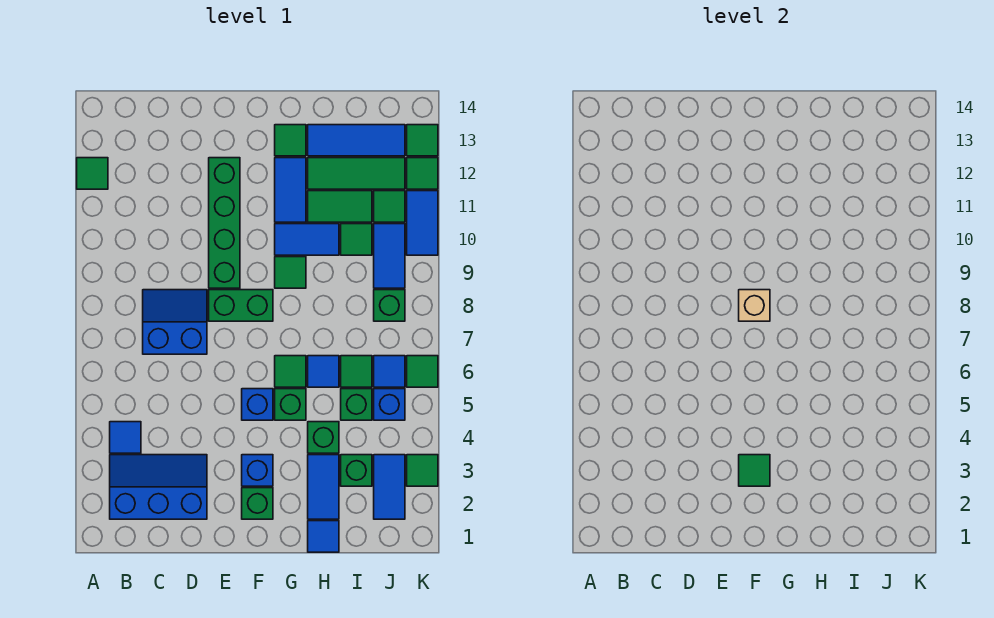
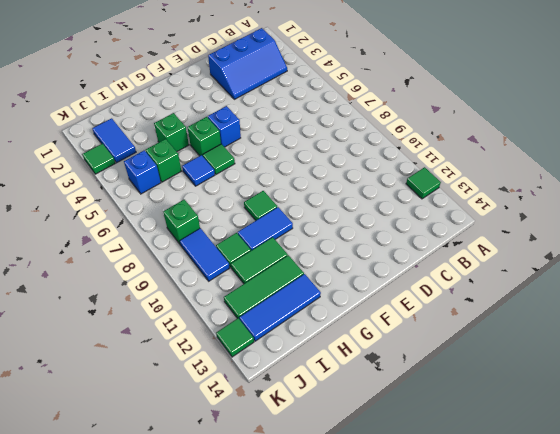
none -> blue tile B4 level 1
none -> blue slope C7:D8 level 1 top 7
none -> green brick E8:F8 level 1
none -> green brick E9:E12 level 1

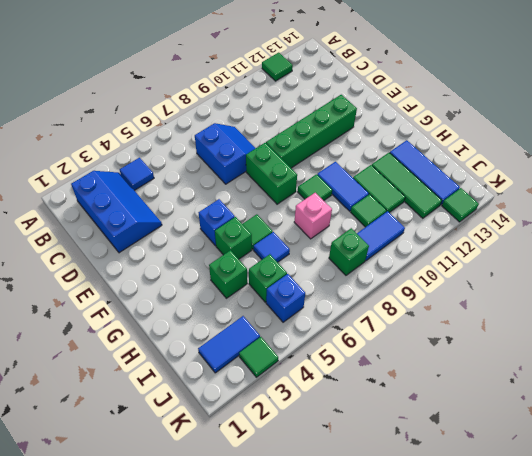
pink brick H8 level 1 -> none
none -> green brick F2 level 1
none -> blue brick F3 level 1
none -> blue tile G11:G12 level 1
none -> green tile G13 level 1

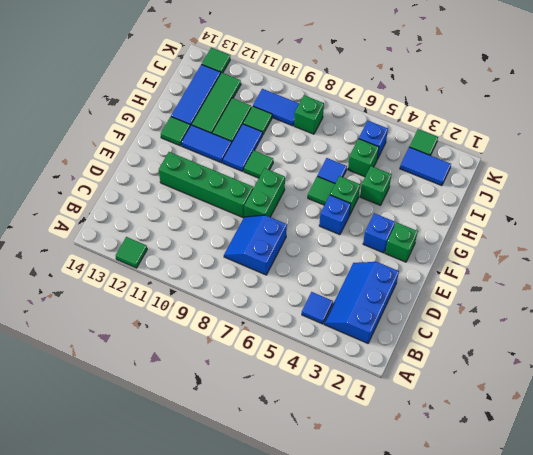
none -> blue tile H1 level 1
none -> blue tile H2:H3 level 1
none -> green brick I3 level 1
none -> green tile I6 level 1

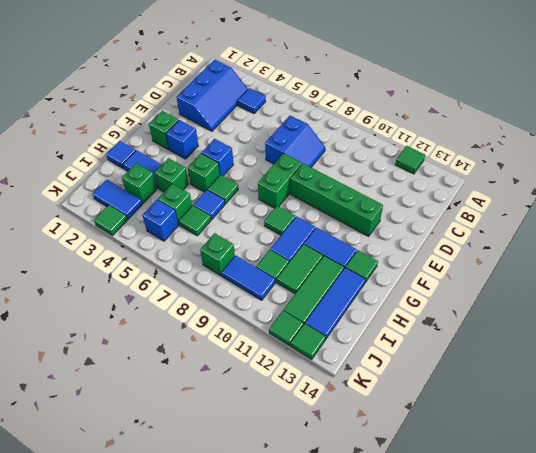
none -> blue tile J6 level 1
none -> green tile J11 level 1
none -> green tile K6 level 1
none -> blue tile K10:K11 level 1

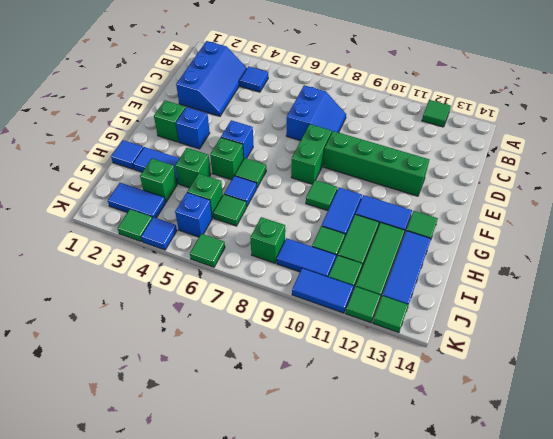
blue tile K4 level 1 -> blue tile J6 level 1
none -> green tile F3 level 2
none -> tan brick F8 level 2

